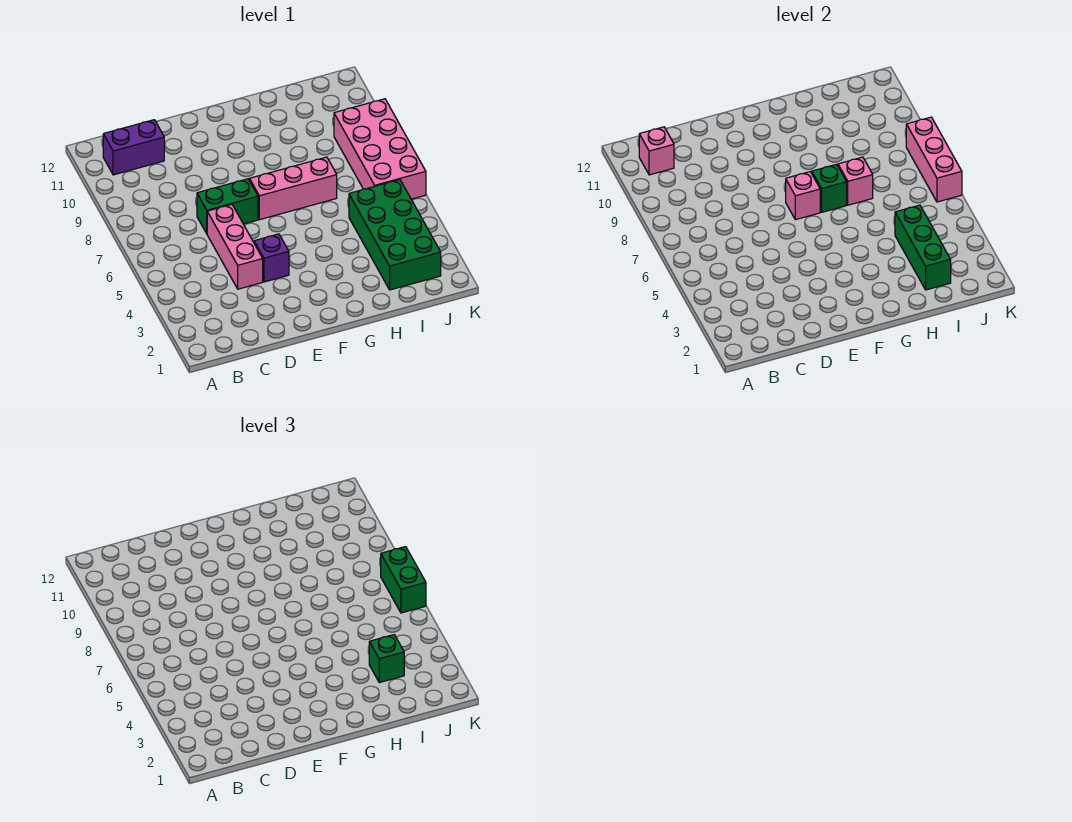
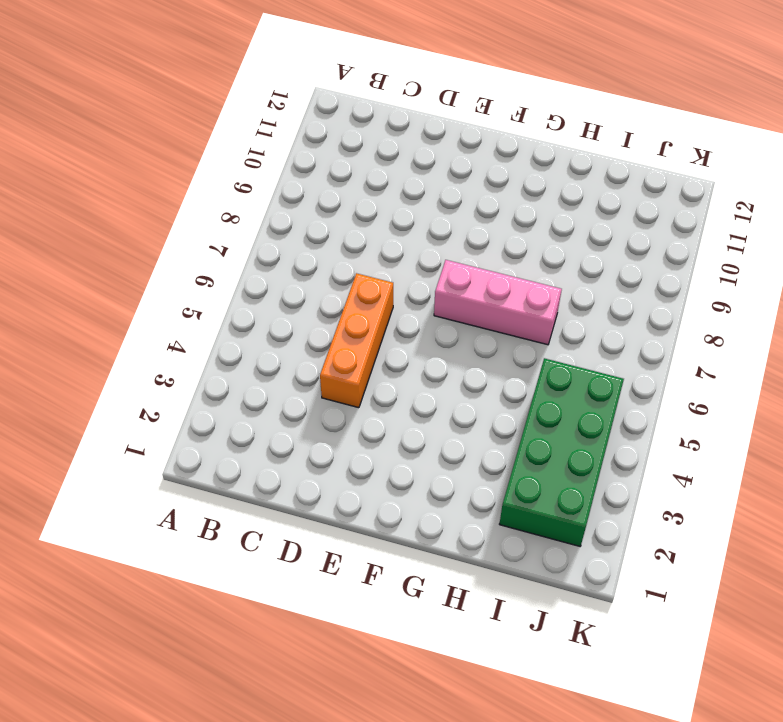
orange brick D4:D6 level 1 -> pink brick D4:D6 level 1
none -> purple brick B11:C11 level 1
none -> green brick D7:E7 level 1
none -> purple brick E4 level 1

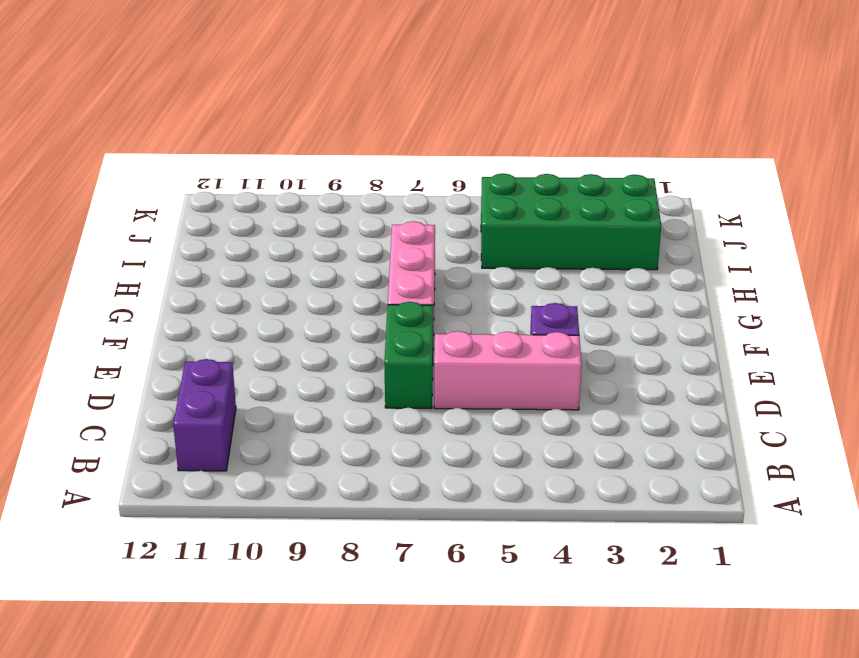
none -> pink brick J6:K9 level 1
none -> pink brick B11 level 2
none -> pink brick F7 level 2

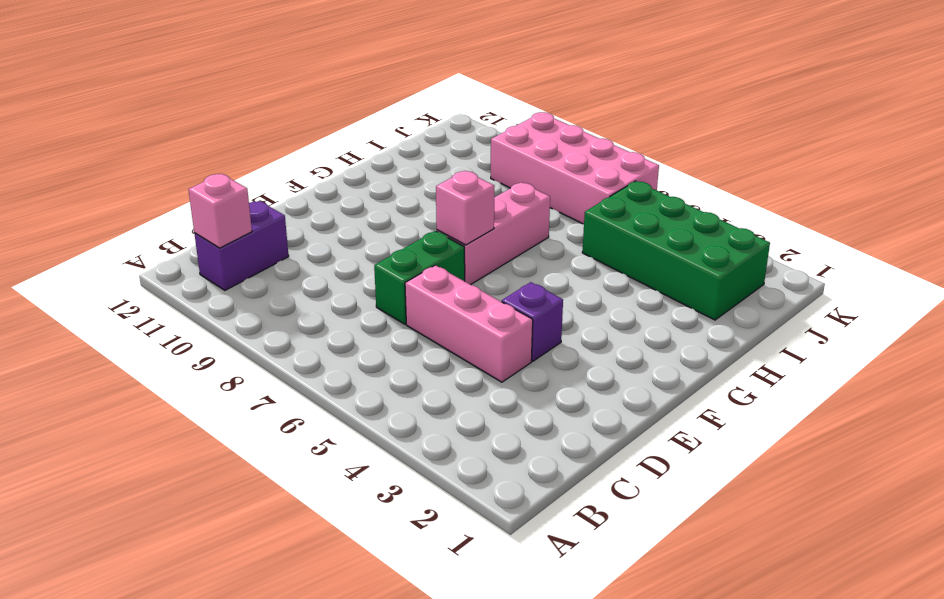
none -> green brick G7 level 2
none -> pink brick H7 level 2
none -> green brick I2:I4 level 2

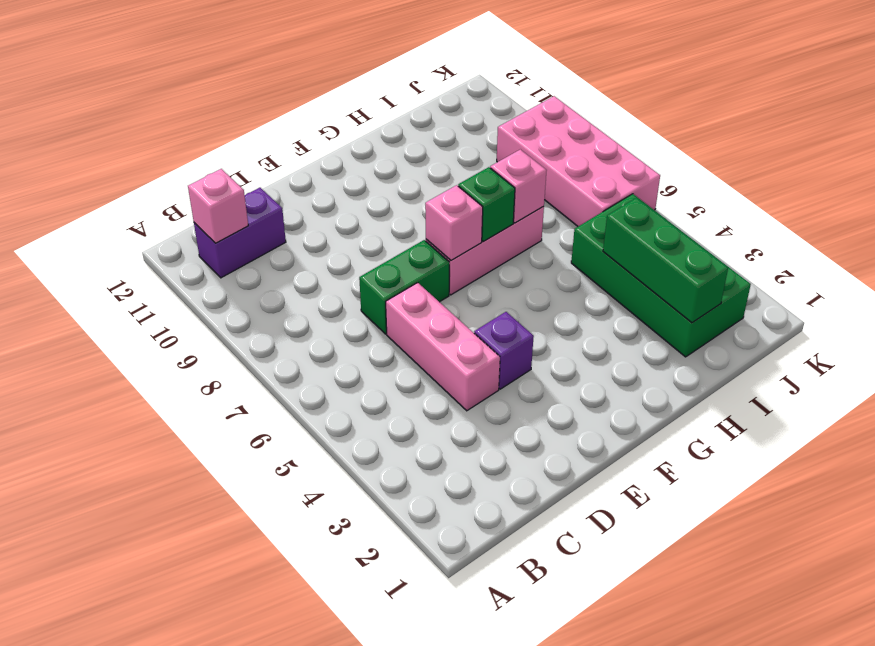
none -> pink brick K6:K8 level 2
none -> green brick I3 level 3
none -> green brick K6:K7 level 3

